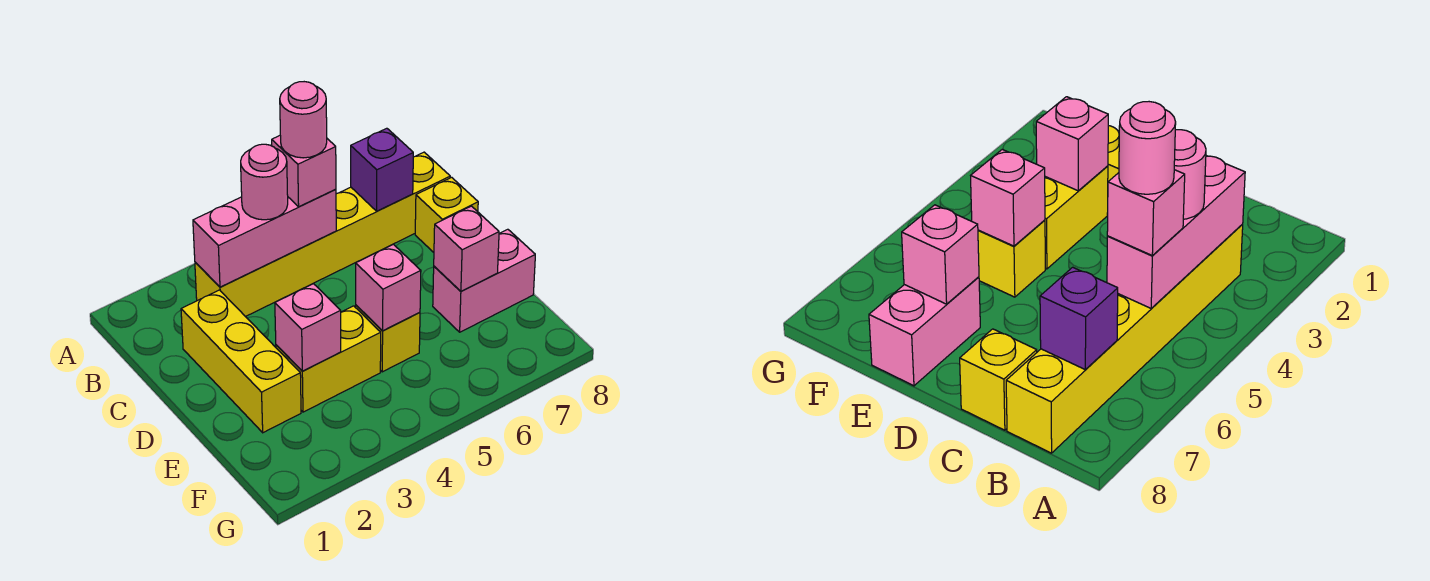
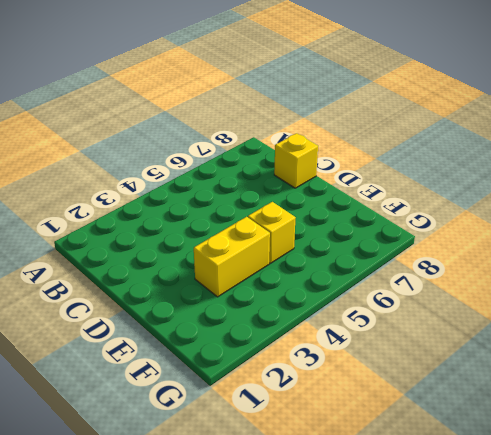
none -> yellow brick B3:B8 level 1
none -> yellow brick C2:E2 level 1
none -> pink brick E7:E8 level 1

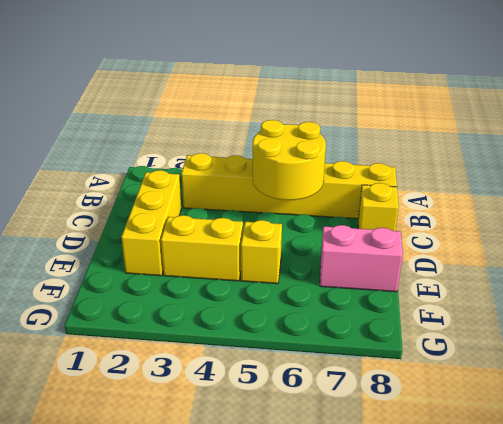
yellow round brick B5:C6 level 2 -> pink brick B3:B5 level 2
none -> purple brick B7 level 2
none -> pink brick E3 level 2
none -> pink brick E5 level 2

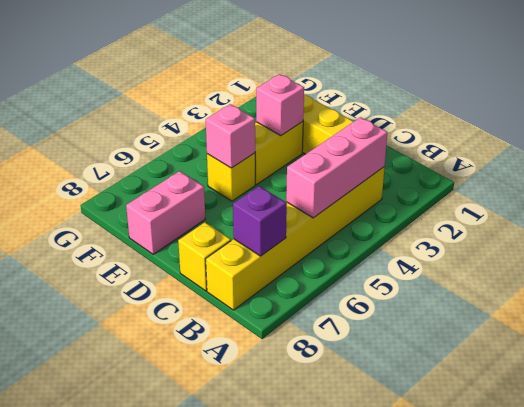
none -> pink brick E7 level 2
none -> pink round brick B4 level 3
none -> pink brick B5 level 3

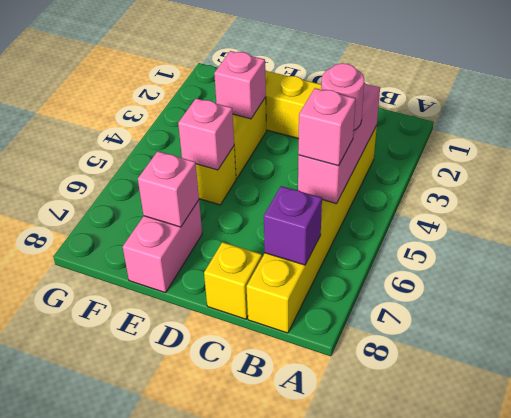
none -> pink round brick B5 level 4

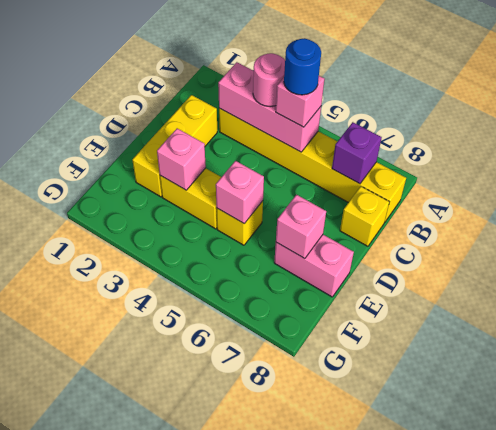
blue round brick B5 level 4 -> pink round brick B5 level 4

